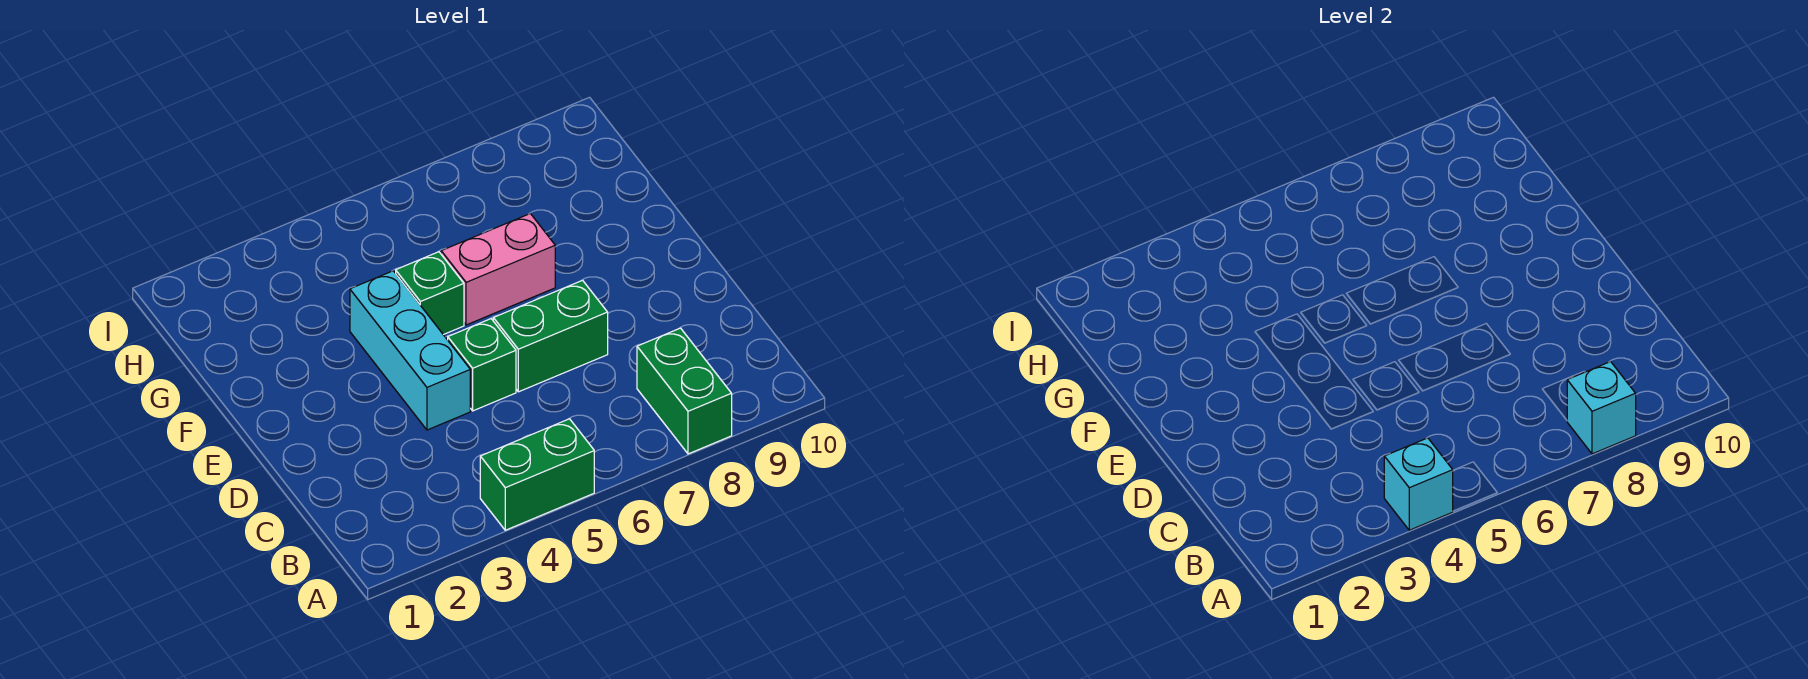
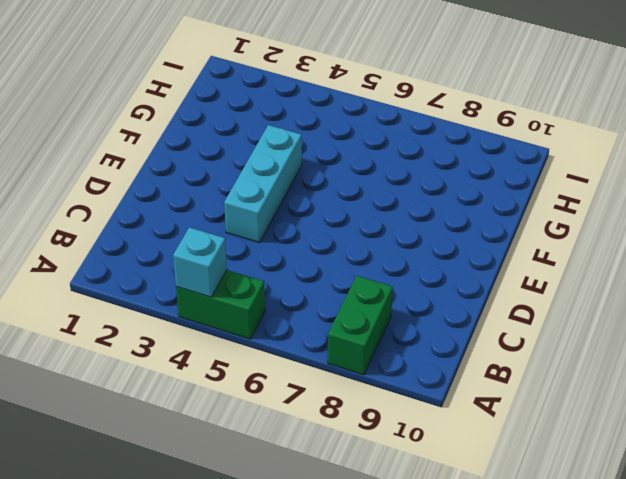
none -> green brick D5 level 1
none -> green brick D6:D7 level 1

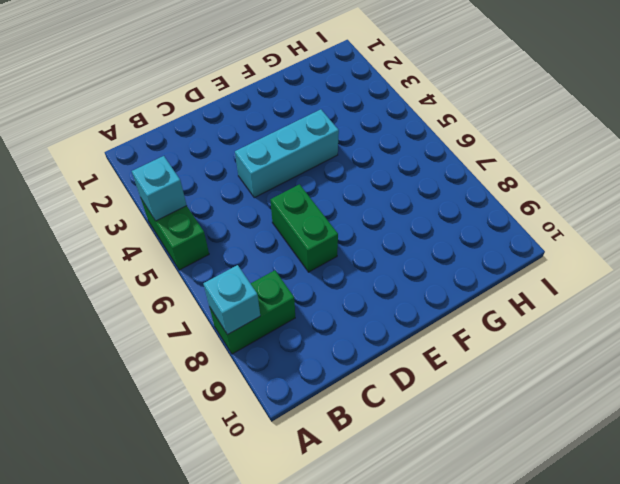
none -> green brick D5 level 1
none -> green brick F5 level 1

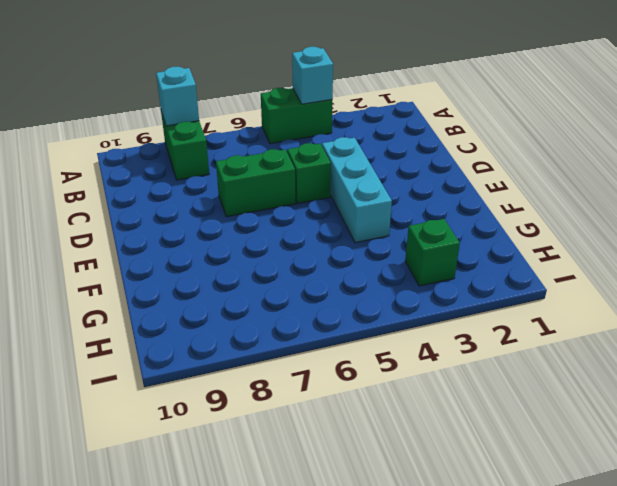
green brick H3 level 1 -> green brick F5 level 1
none -> pink brick F6:F7 level 1

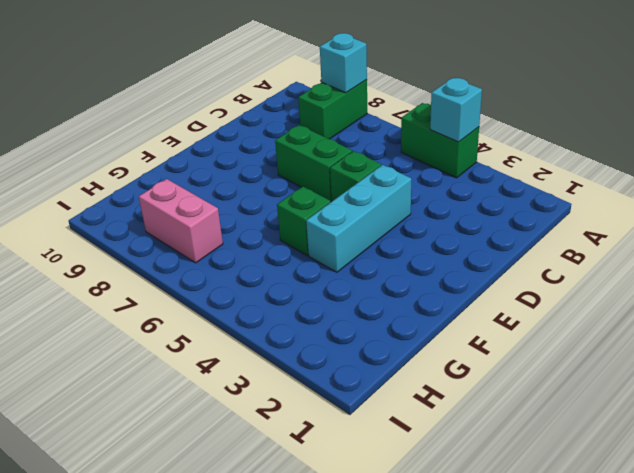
pink brick H7:H8 level 1 -> pink brick F6:F7 level 1

